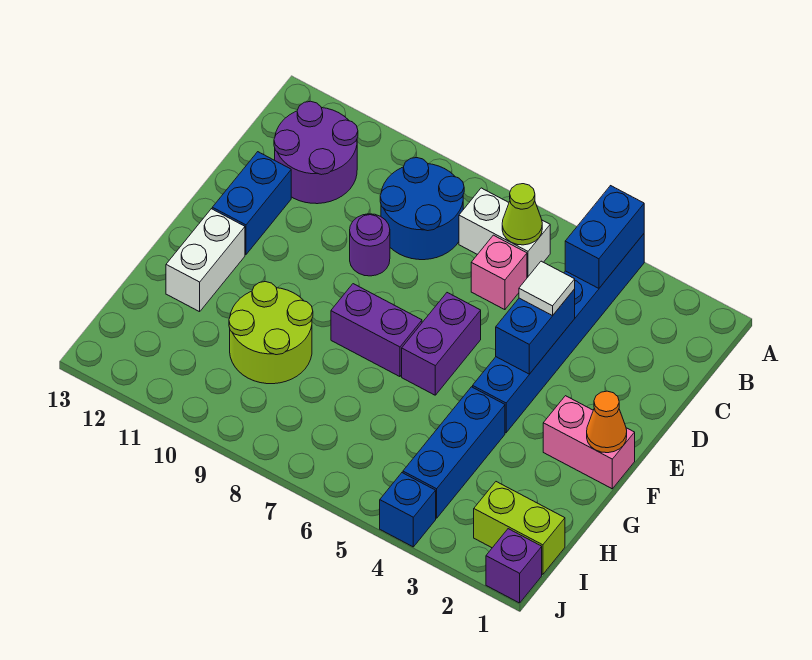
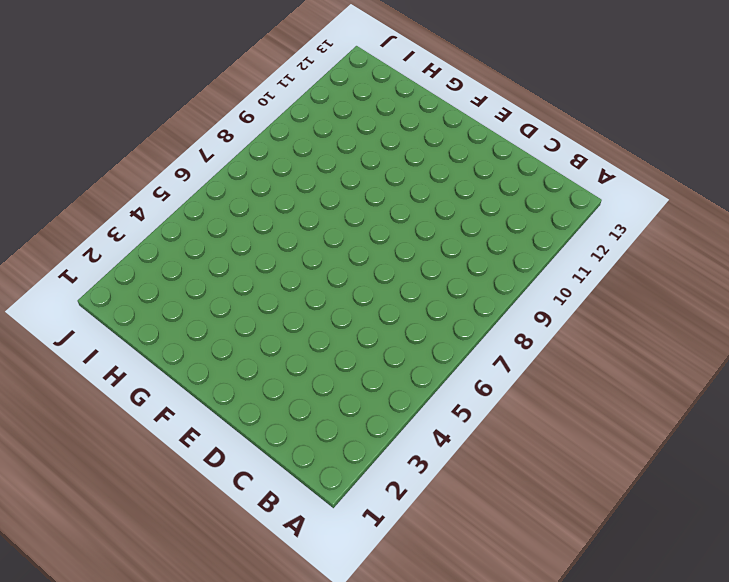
none -> blue brick A4:F4 level 1
none -> white brick B6:B7 level 1
none -> blue round brick B8:C9 level 1

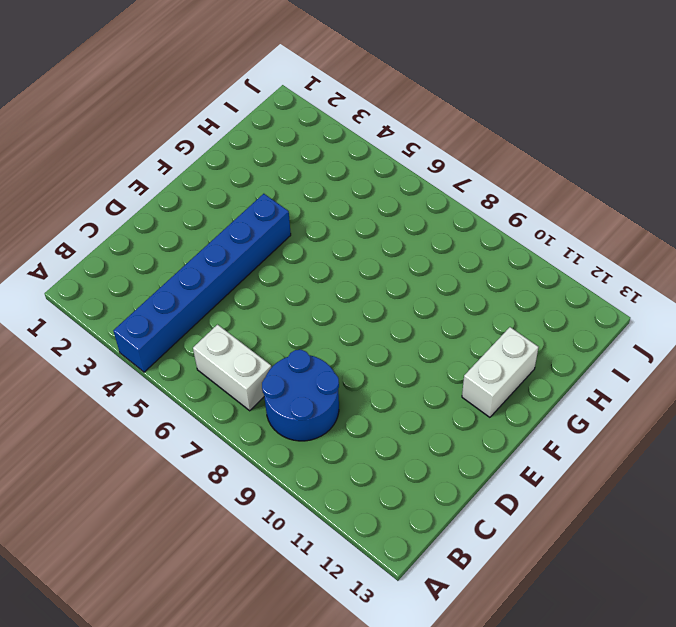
none -> purple round brick B11:C12 level 1
none -> pink brick C6 level 1
none -> purple round brick D9 level 1

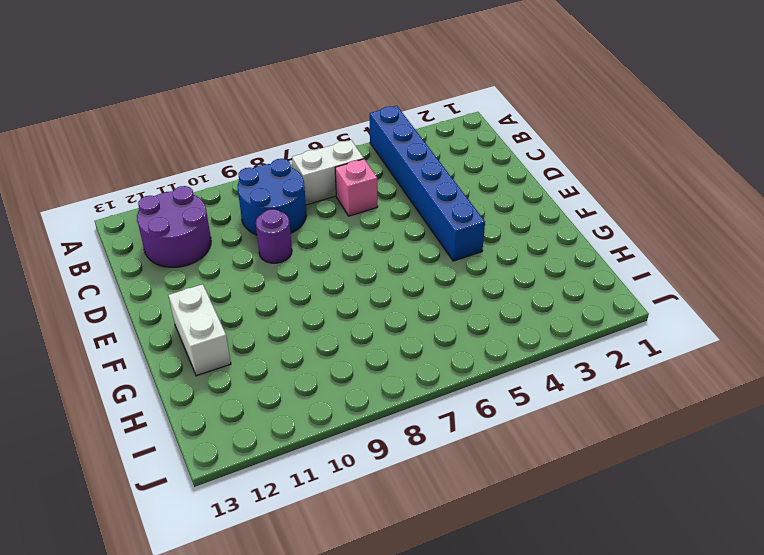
none -> blue brick D12:E12 level 1
none -> purple brick E6:F6 level 1
none -> pink brick F1:F2 level 1

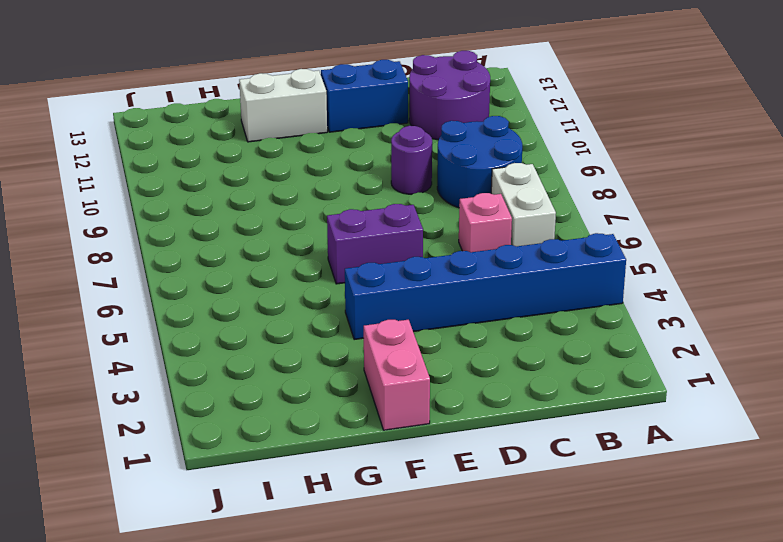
none -> purple brick F7:F8 level 1
none -> blue brick G4:I4 level 1
none -> lime round brick G9:H10 level 1

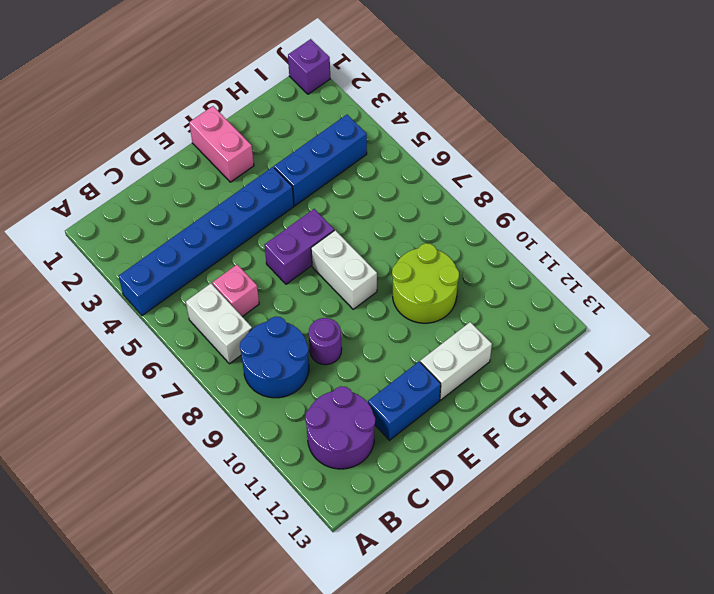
white brick F7:F8 level 1 -> purple brick F7:F8 level 1
none -> lime brick I1:I2 level 1
none -> blue brick J4 level 1
none -> blue brick A4:B4 level 2

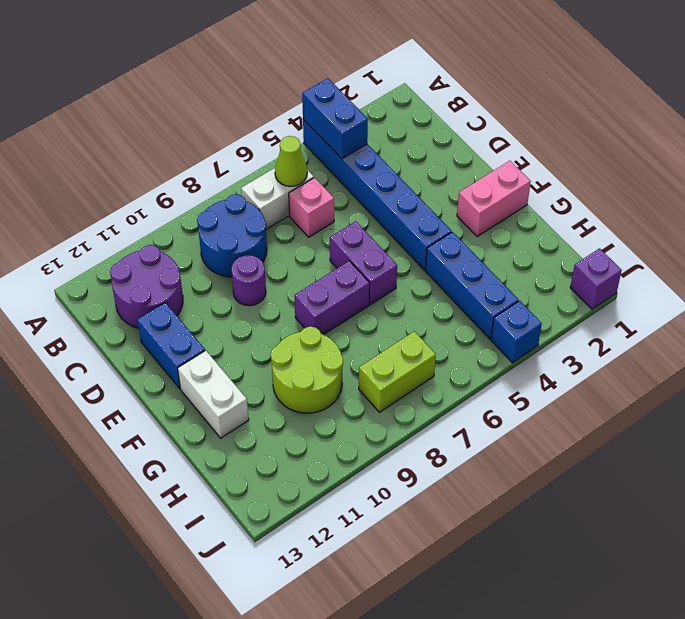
lime brick I7:I8 level 1 -> lime brick I1:I2 level 1
none -> blue brick D4:E4 level 2
none -> orange cone F1 level 2
none -> white tile D4 level 3

